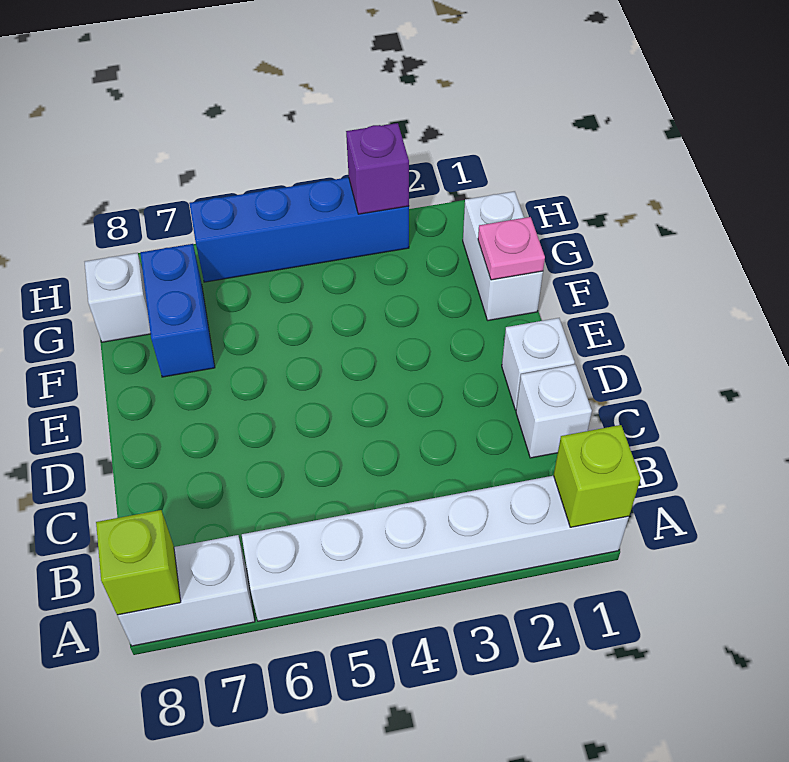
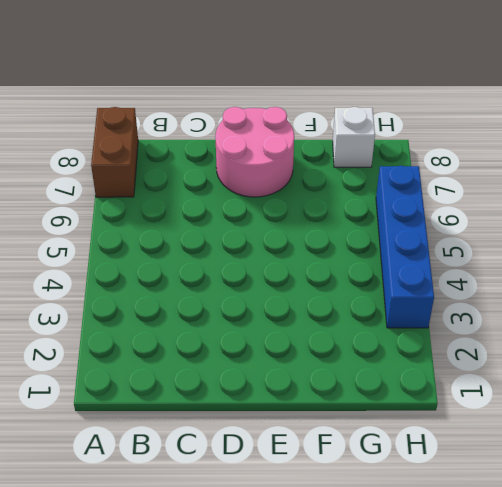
brown brick A7:A8 level 1 -> white brick A7:A8 level 1
pink round brick D7:E8 level 1 -> none
none -> white brick A1:A6 level 1
none -> white brick C1 level 1
none -> white brick D1 level 1

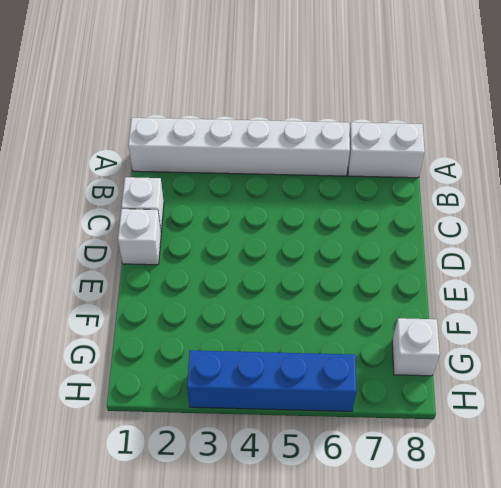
none -> white brick F1:G1 level 1
none -> blue brick F7:G7 level 1
none -> lime brick A1 level 2

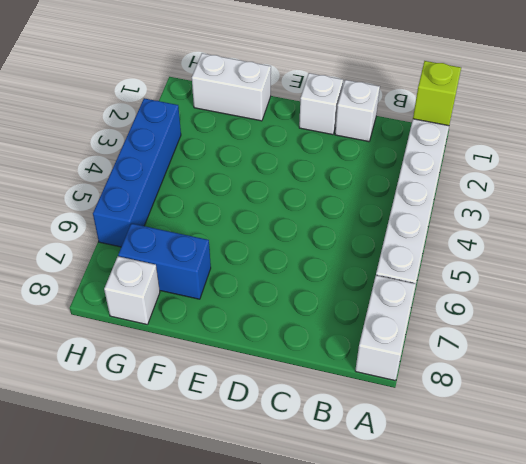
none -> lime brick A8 level 2
none -> pink plate F1 level 2
none -> purple brick H3 level 2

